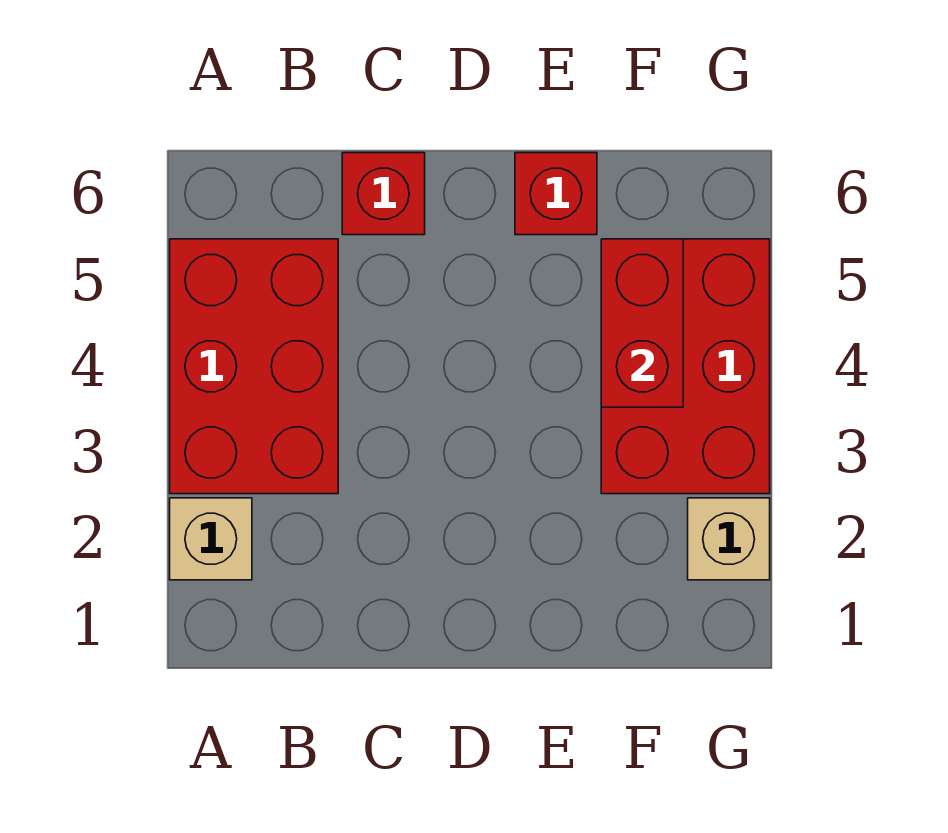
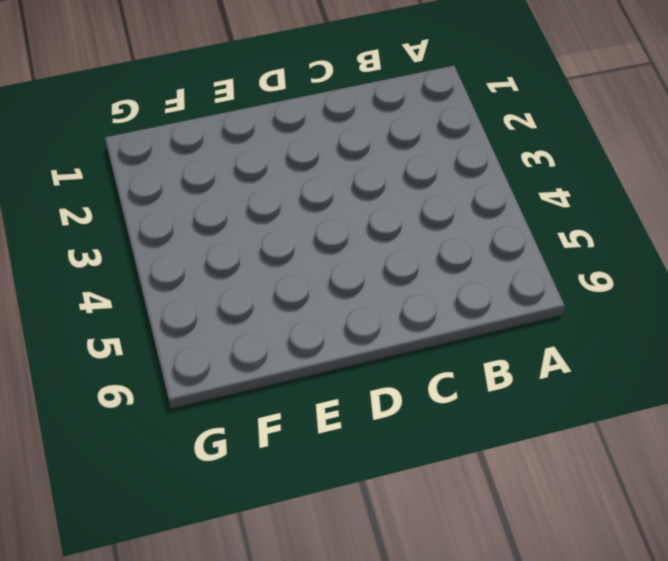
none -> tan brick A2 level 1
none -> red brick A3:B5 level 1

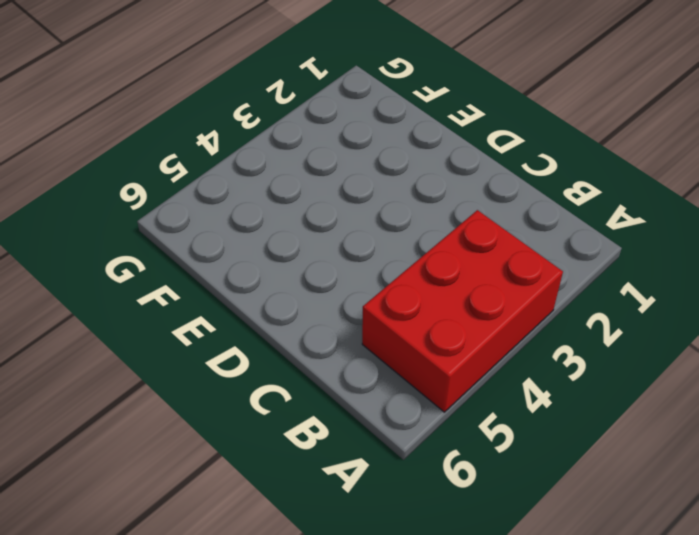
none -> tan brick A2 level 1
none -> red brick C6 level 1

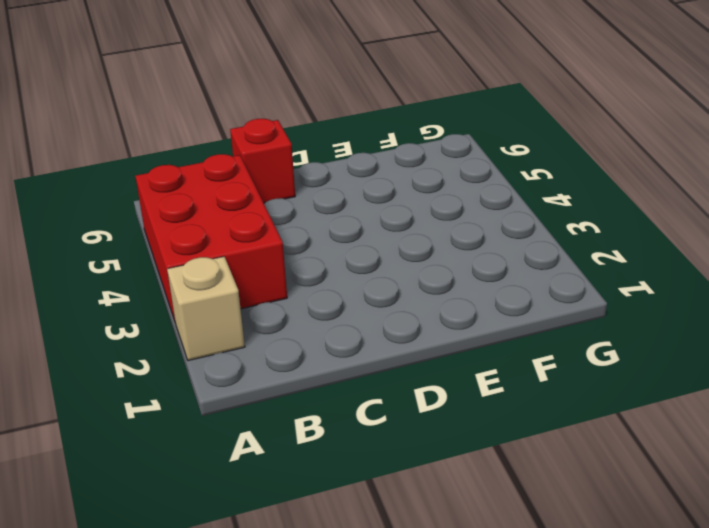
none -> red brick E6 level 1
none -> red brick F3:G5 level 1

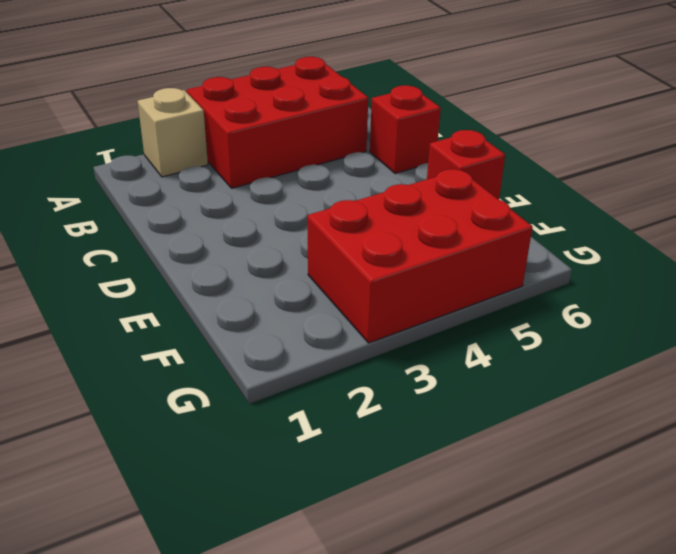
none -> tan brick G2 level 1
none -> red brick F4:F5 level 2

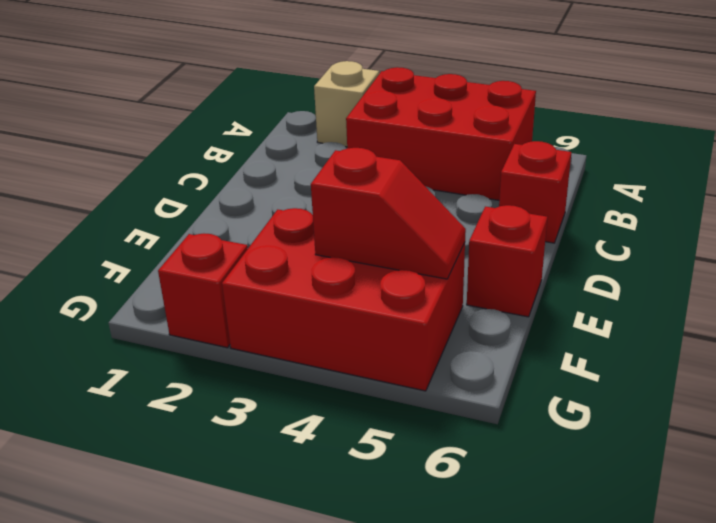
red slope F4:F5 level 2 top 4 -> red brick F4:F5 level 2
red brick G2 level 1 -> tan brick G2 level 1

